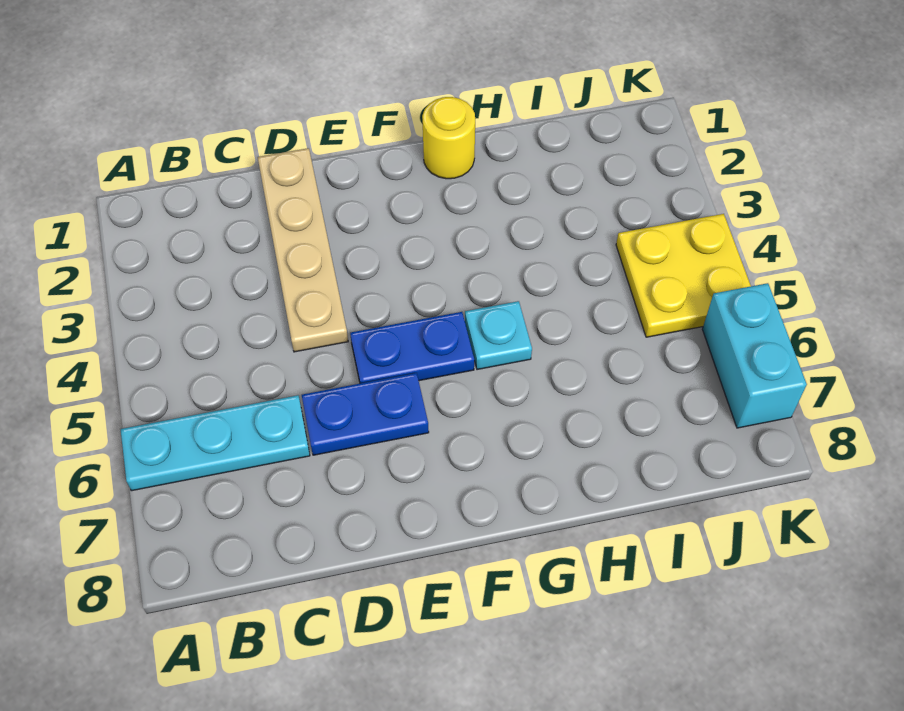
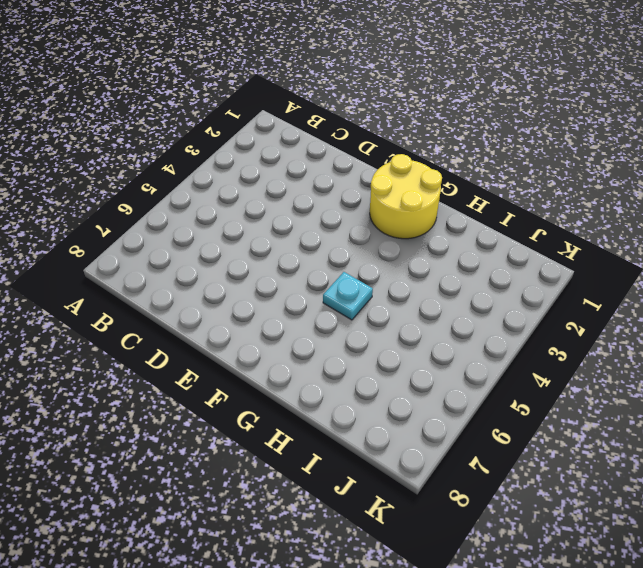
yellow round brick F1:G2 level 1 -> yellow round brick G1 level 1
none -> cyan plate A6:C6 level 1
none -> tan plate D1:D4 level 1

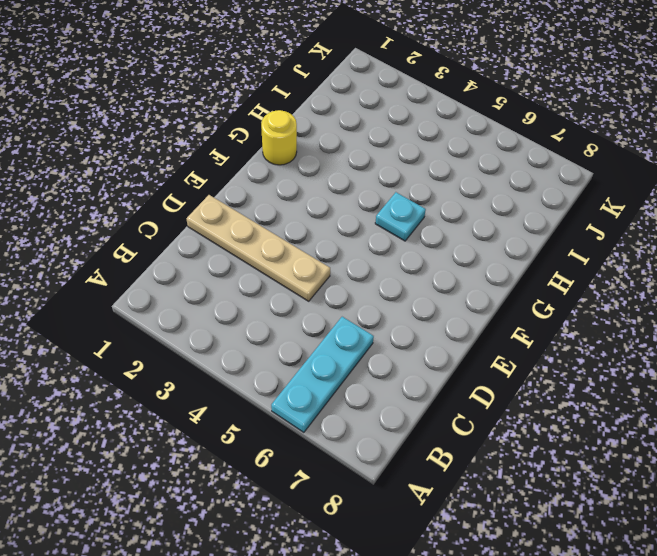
none -> blue plate D6:E6 level 1
none -> blue plate E5:F5 level 1

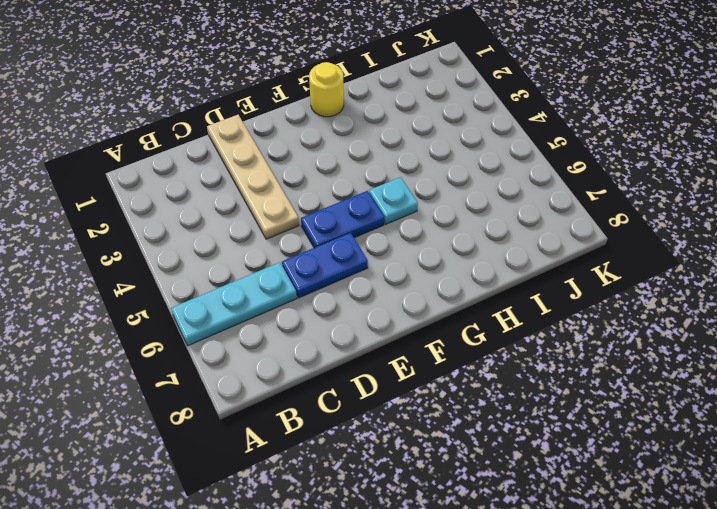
none -> yellow plate J4:K5 level 1
none -> cyan brick K6:K7 level 1

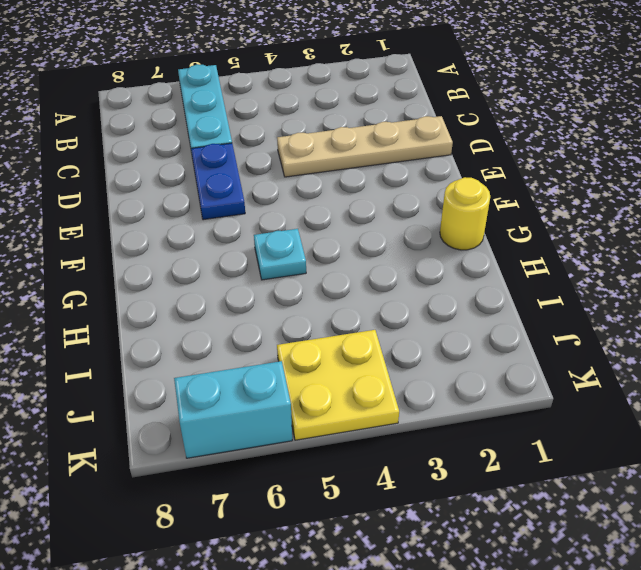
none -> blue plate E5:F5 level 1

